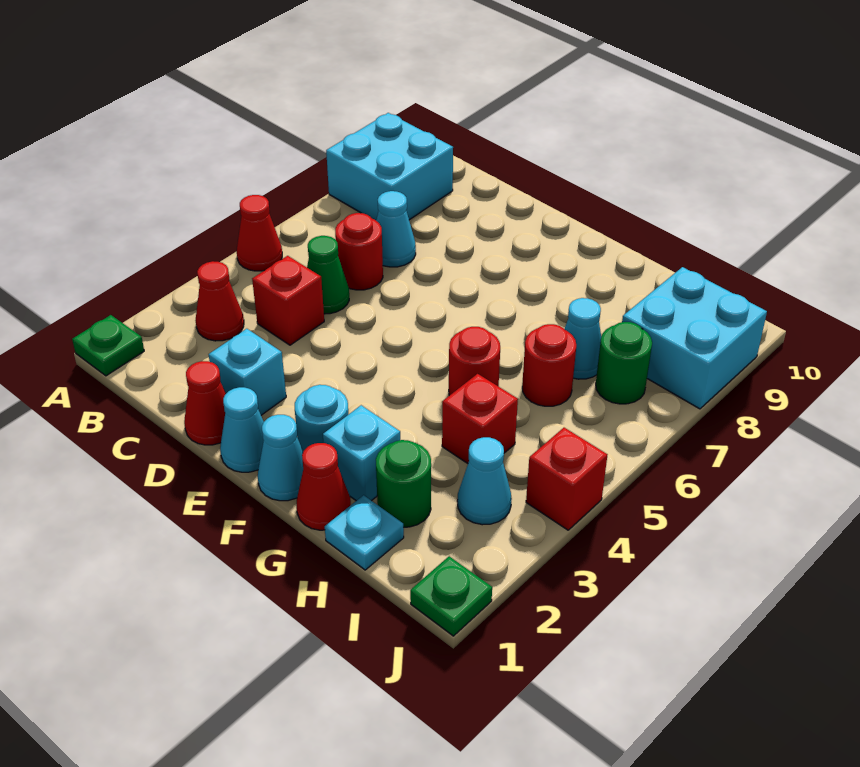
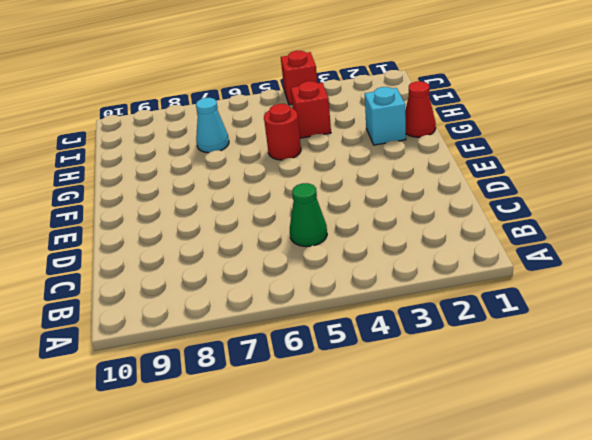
none -> green plate A1 level 1
none -> red cone A5 level 1
none -> cyan brick A8:B9 level 1

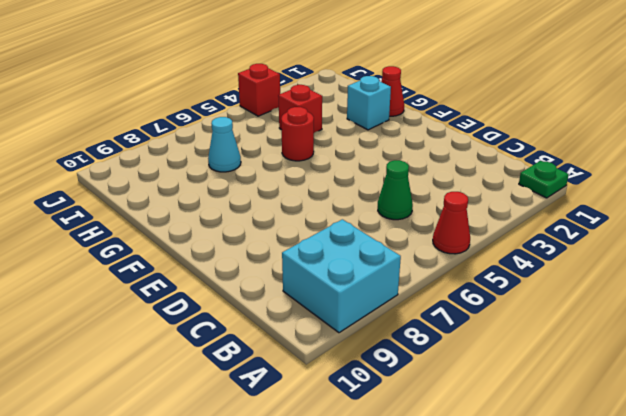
none -> red cone B3 level 1
none -> red brick C4 level 1
none -> red round brick C6 level 1

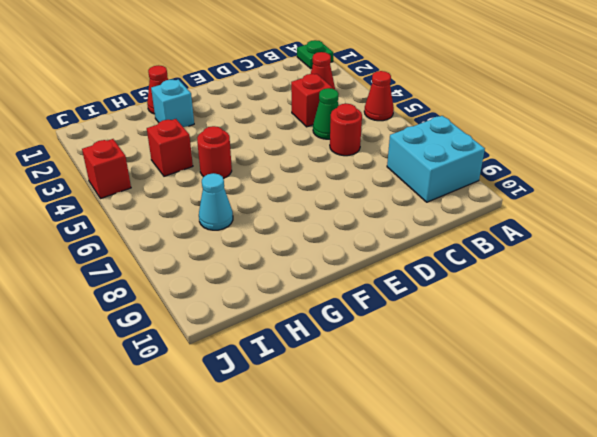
none -> cyan cone C7 level 1
none -> red cone D1 level 1
none -> cyan brick D2 level 1

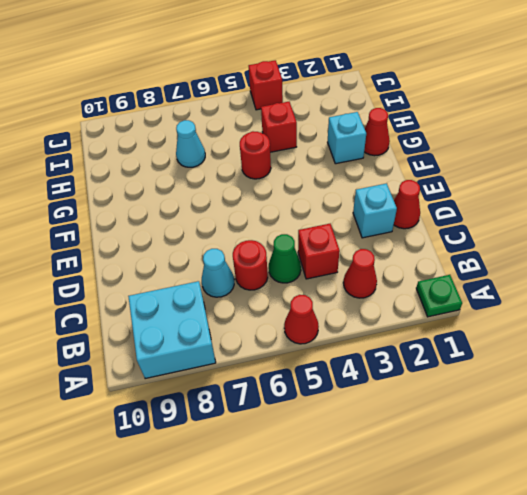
none -> cyan cone E1 level 1
none -> cyan cone F1 level 1
none -> cyan round brick F2 level 1

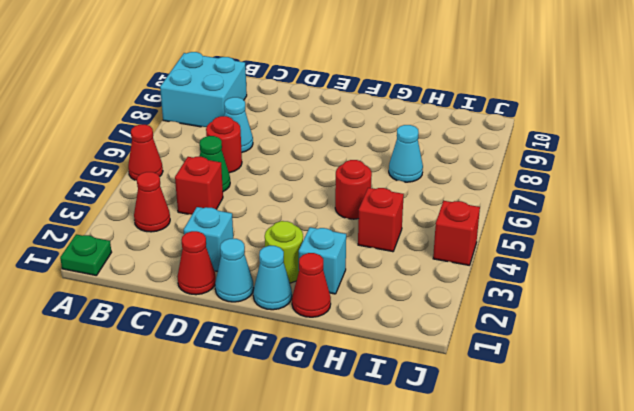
lime round brick F2 level 1 -> cyan round brick F2 level 1
none -> cyan plate H1 level 1
none -> green round brick H2 level 1
none -> red round brick H6 level 1

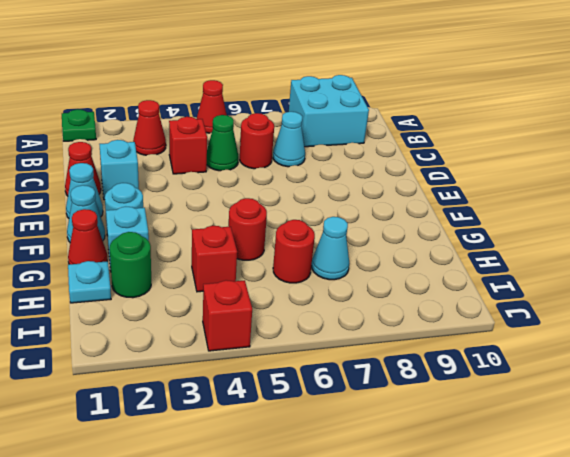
none -> cyan cone I3 level 1
none -> green round brick I7 level 1
none -> cyan brick I8:J9 level 1

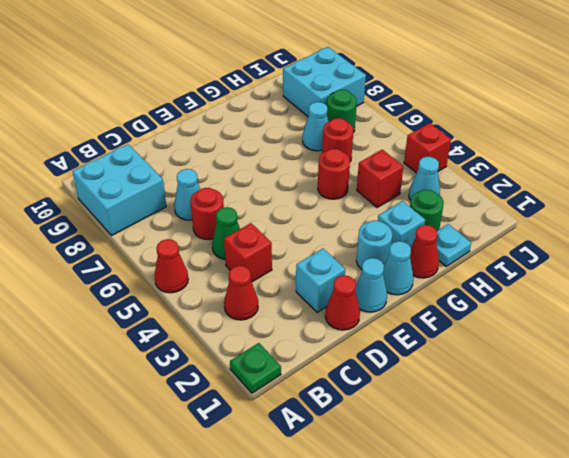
none -> green plate J1 level 1

